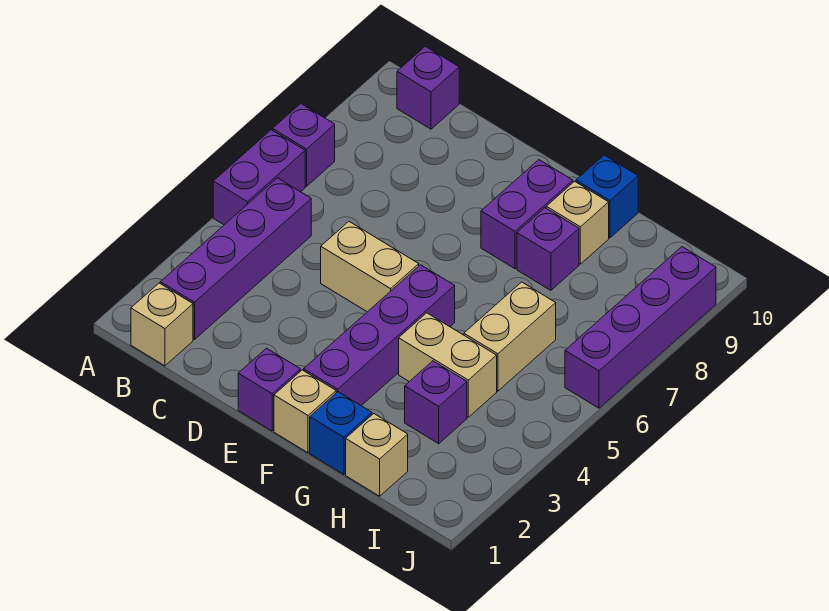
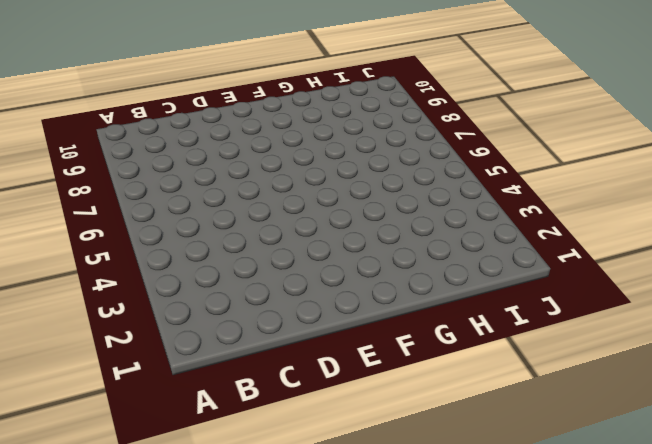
none -> purple brick A5:A6 level 1
none -> purple brick A7 level 1
none -> tan brick B1 level 1

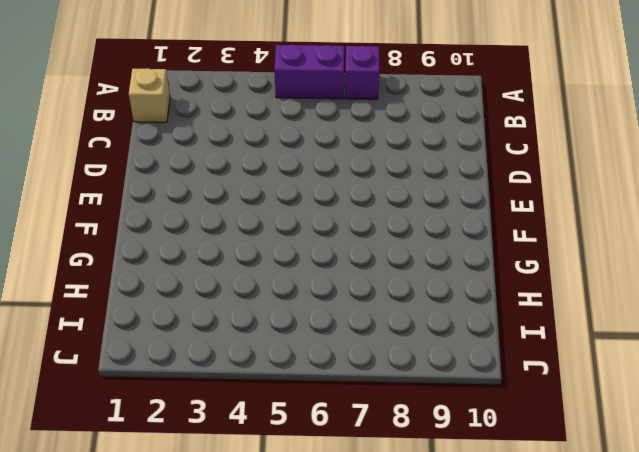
none -> purple brick B2:B5 level 1
none -> purple brick B10 level 1
none -> tan brick D5:E5 level 1

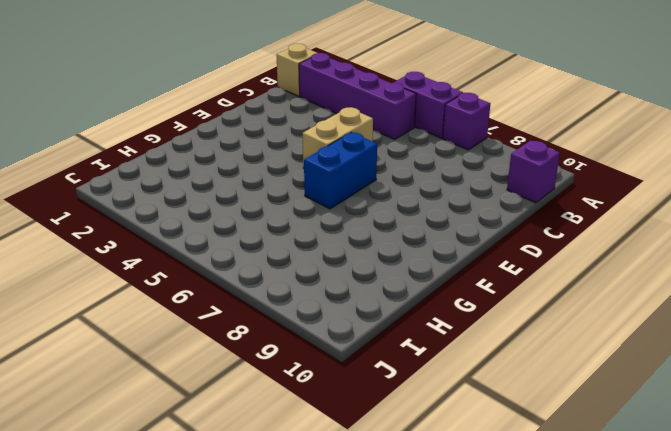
blue brick E6:F6 level 1 -> none
none -> purple brick E1 level 1
none -> tan brick F1 level 1
none -> purple brick F2:F5 level 1

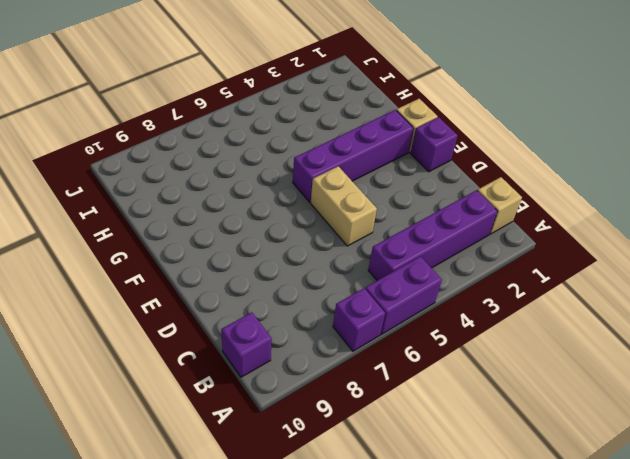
none -> purple brick F8:F9 level 1
none -> blue brick G1 level 1
none -> tan brick G4:H4 level 1

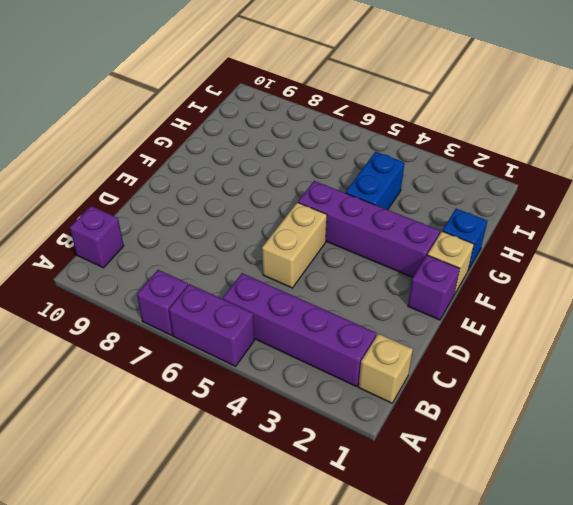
blue brick G4:H4 level 1 -> tan brick G4:H4 level 1
none -> purple brick F8:F9 level 1
none -> purple brick G8 level 1
none -> tan brick G9 level 1

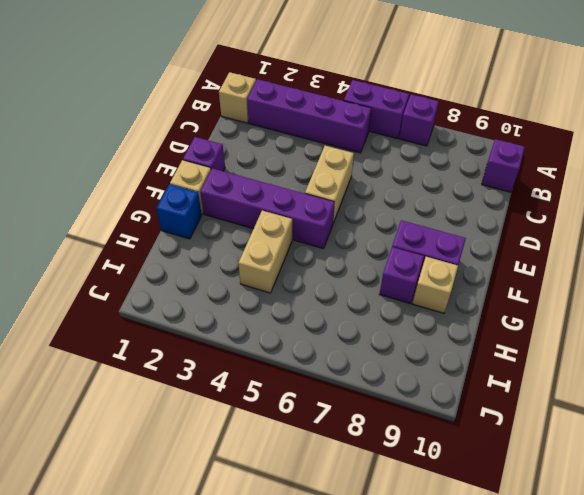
none -> blue brick G10 level 1
none -> tan brick H1 level 1
none -> purple brick H3 level 1

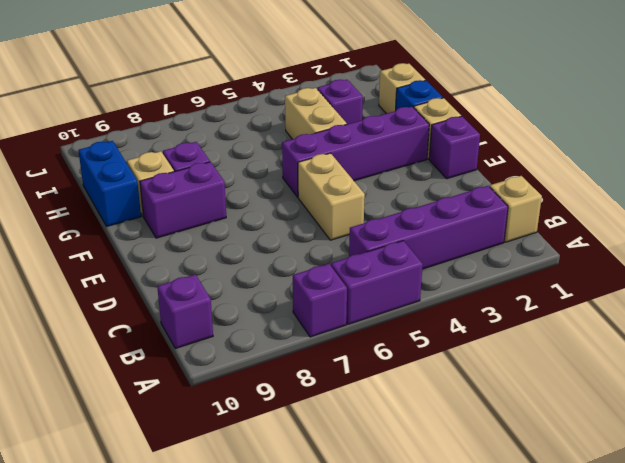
blue brick G10:H10 level 1 -> blue brick G10 level 1
none -> tan brick H5:H6 level 1
none -> purple brick J6:J9 level 1

